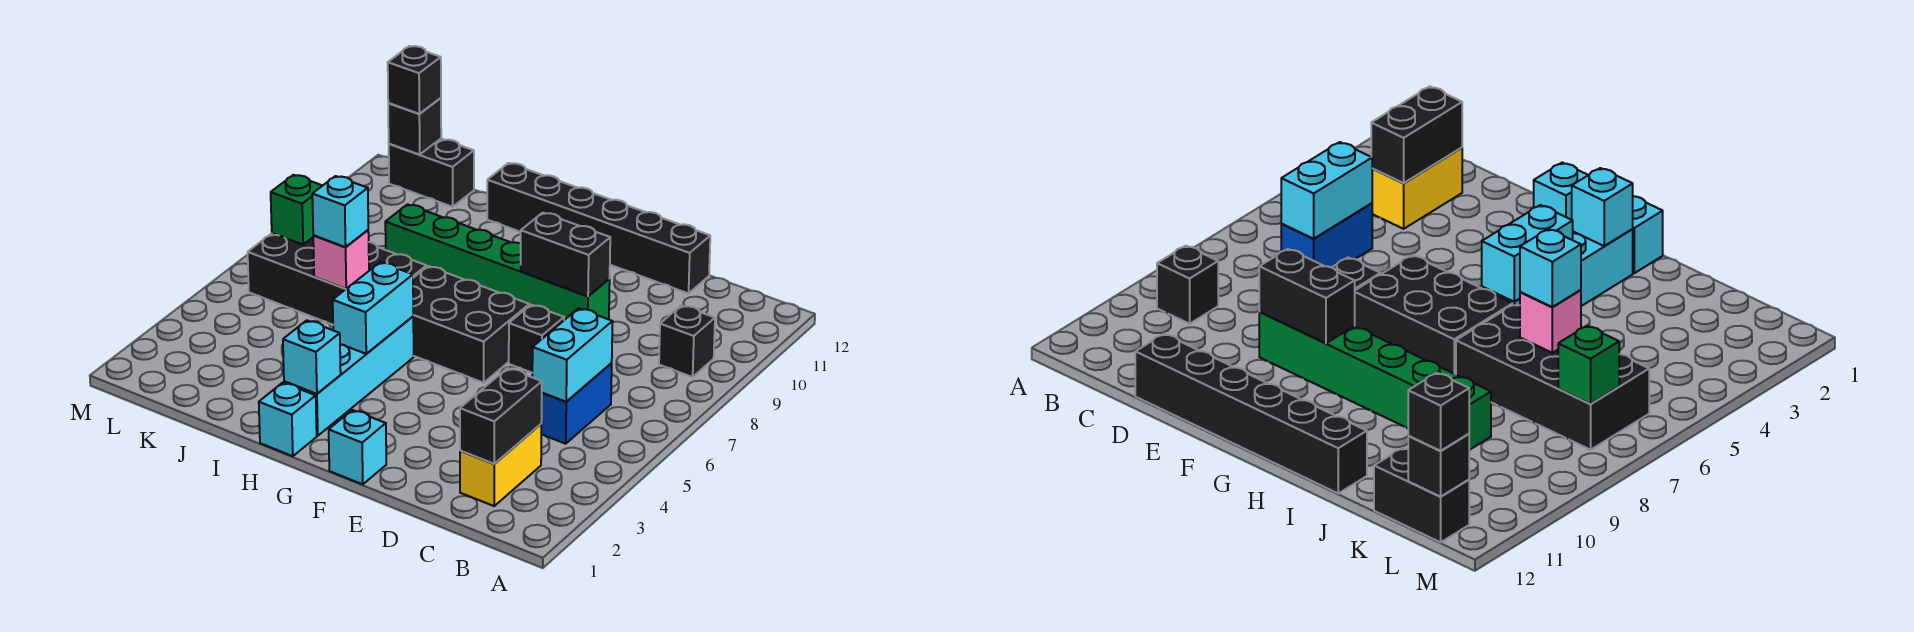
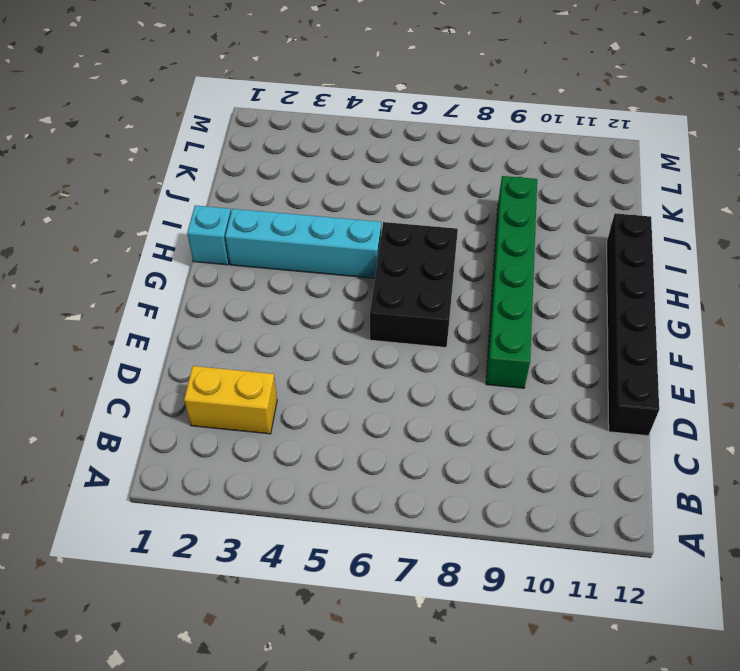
none -> black brick B9 level 1
none -> blue brick C5:C6 level 1
none -> black brick E7 level 1

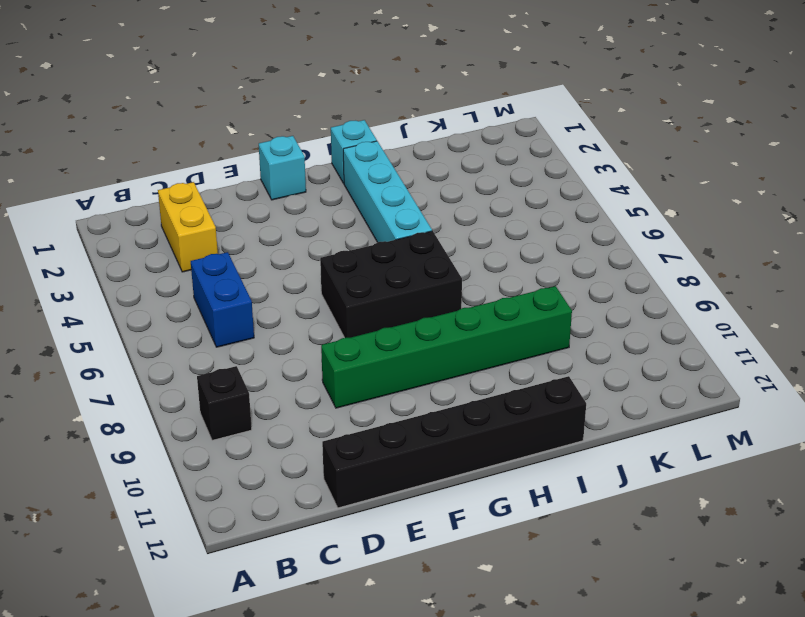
none -> black brick E7 level 1
none -> black brick I6:L7 level 1
none -> black brick K12:L12 level 1

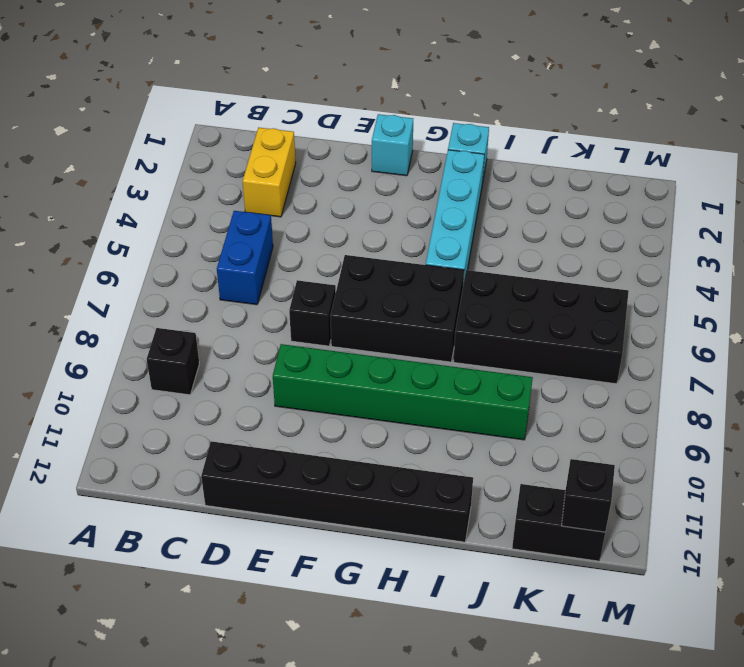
none -> black brick C2:C3 level 2
none -> cyan brick C5:C6 level 2
none -> black brick E9:F9 level 2

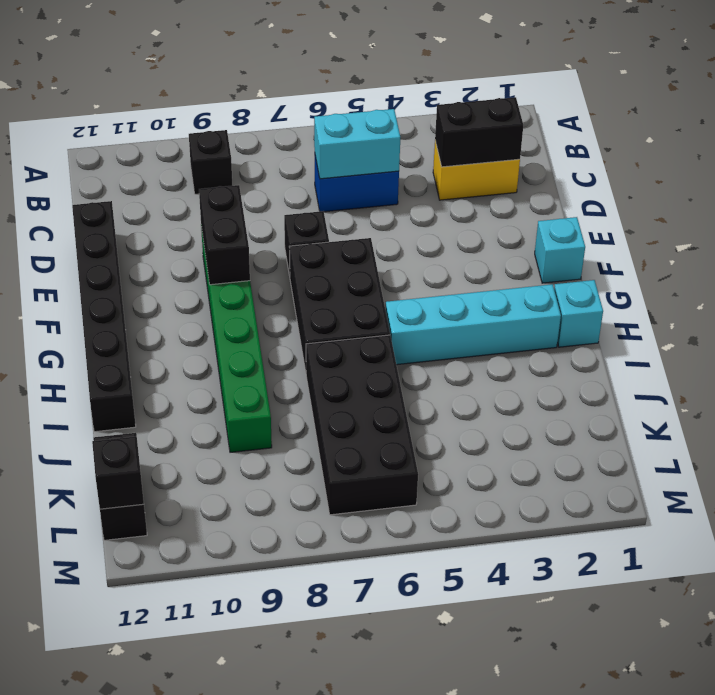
none -> cyan brick H2 level 2
none -> cyan brick H4:H5 level 2
none -> pink brick J6 level 2

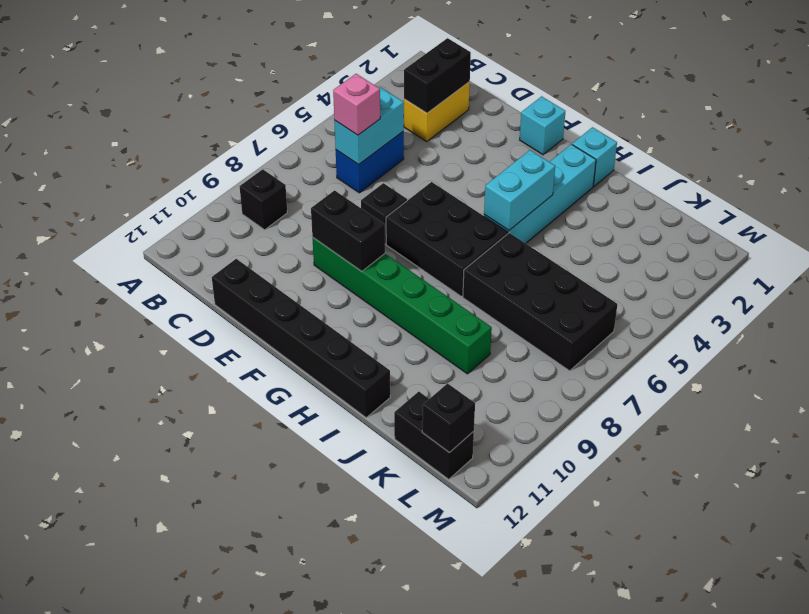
pink brick C6 level 3 -> pink brick J6 level 2
none -> cyan brick H2 level 2
none -> green brick L7 level 2
none -> cyan brick J6 level 3

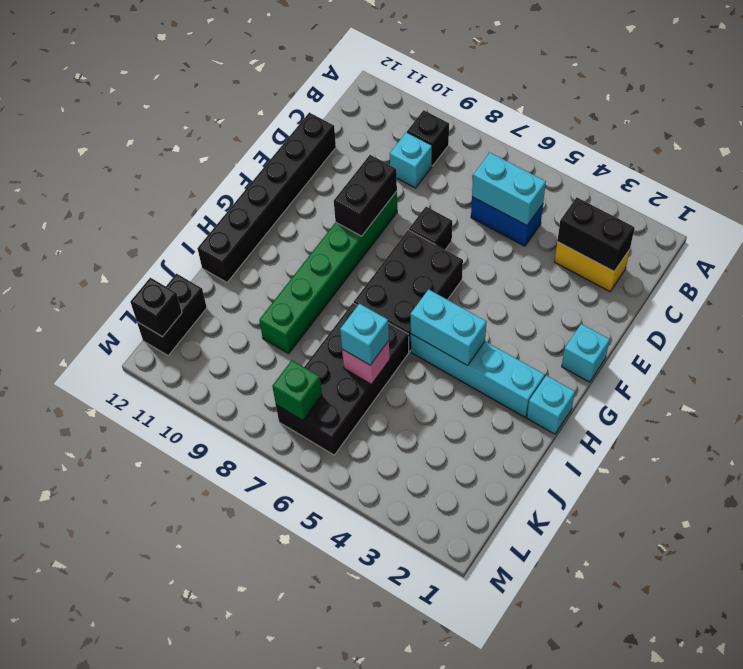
cyan brick C9 level 1 -> cyan brick H2 level 2
none -> black brick L12 level 3

